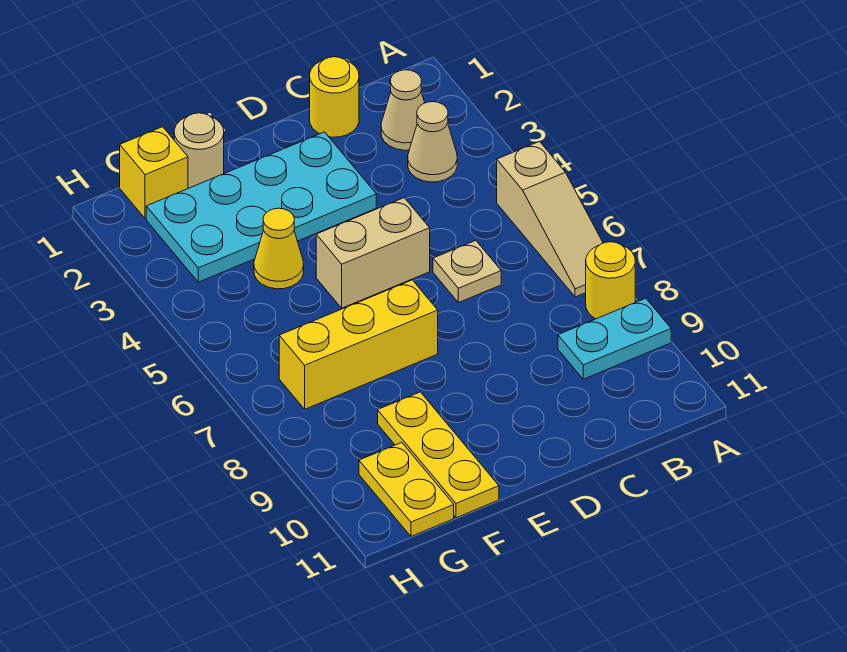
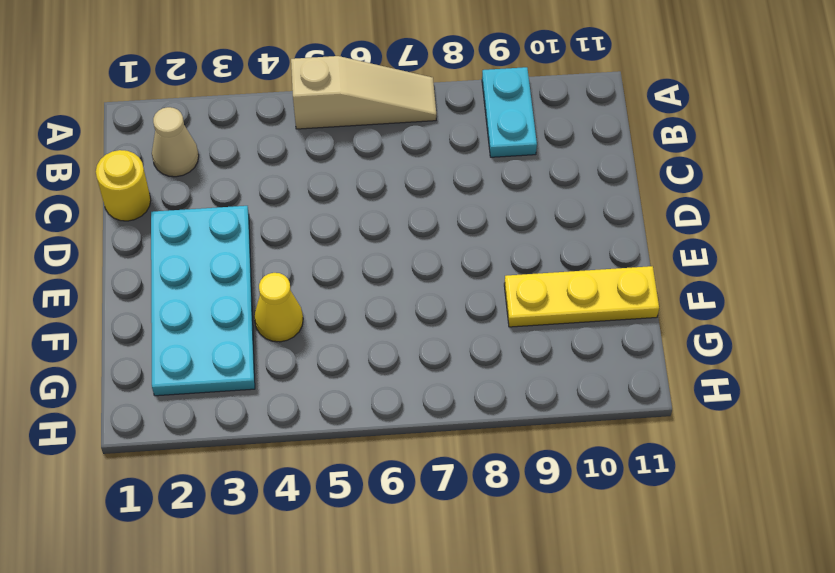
none -> yellow round brick A8 level 1
none -> tan cone B3 level 1
none -> tan plate C6 level 1

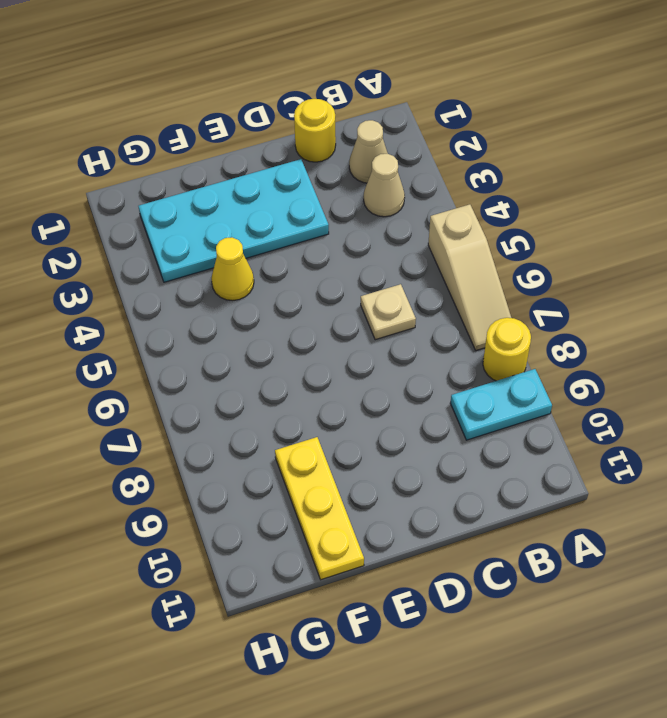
none -> tan brick D5:E5 level 1
none -> yellow brick E7:G7 level 1
none -> tan round brick F1 level 1

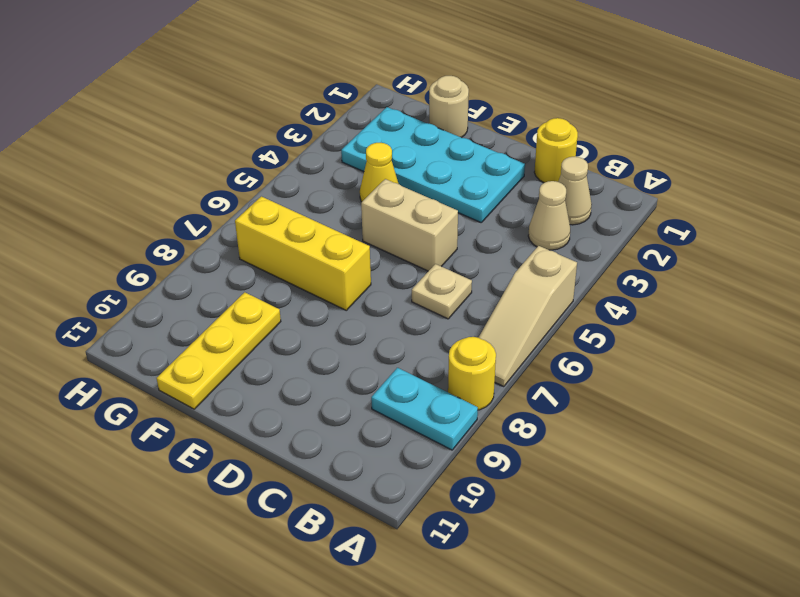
none -> yellow brick G1 level 1
none -> yellow plate G10:G11 level 1

